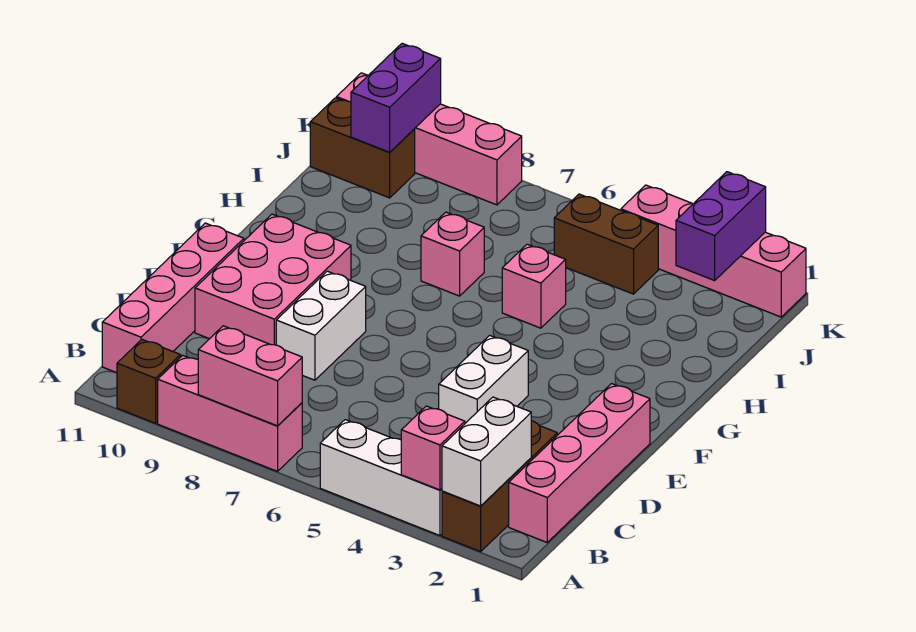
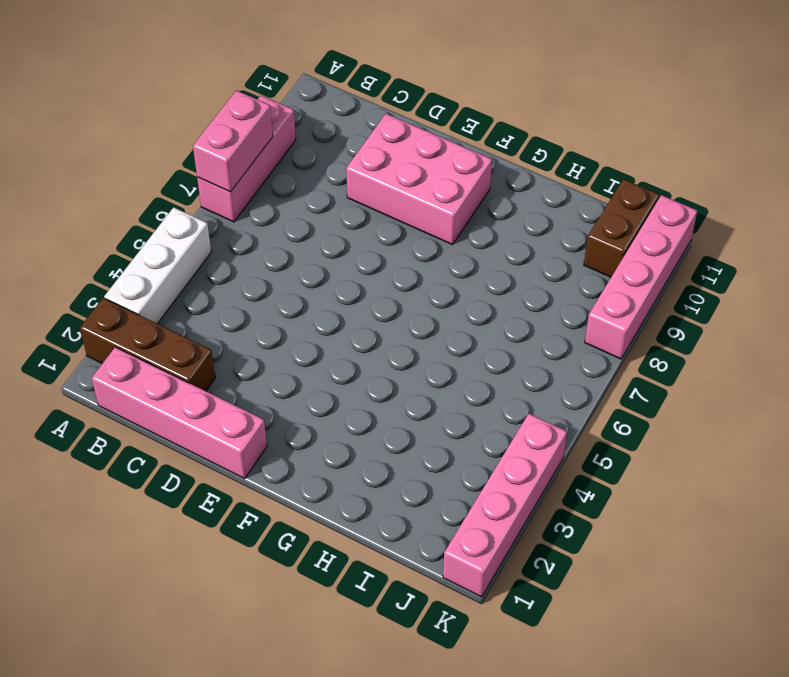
none -> brown brick A10 level 1
none -> pink brick B11:E11 level 1
none -> white brick D4:E4 level 1

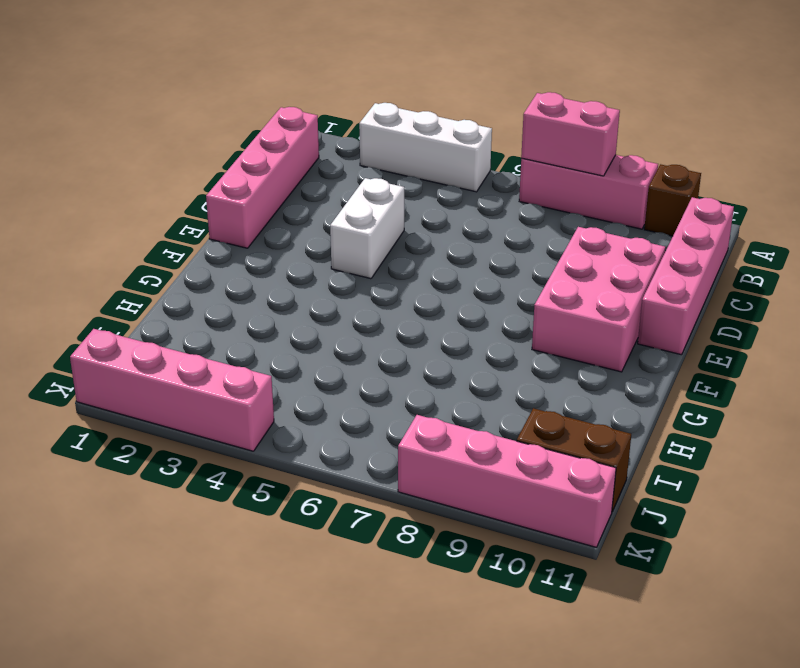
none -> brown brick A2:C2 level 1
none -> white brick D8:E8 level 1
none -> pink brick H5 level 1

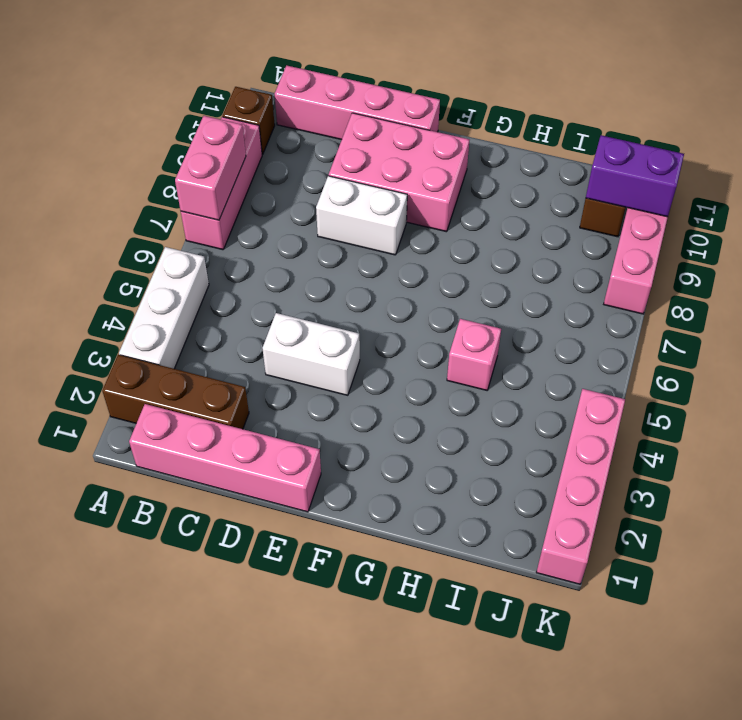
none -> pink brick H7 level 1
none -> brown brick J4:J5 level 1
none -> white brick A2:B2 level 2

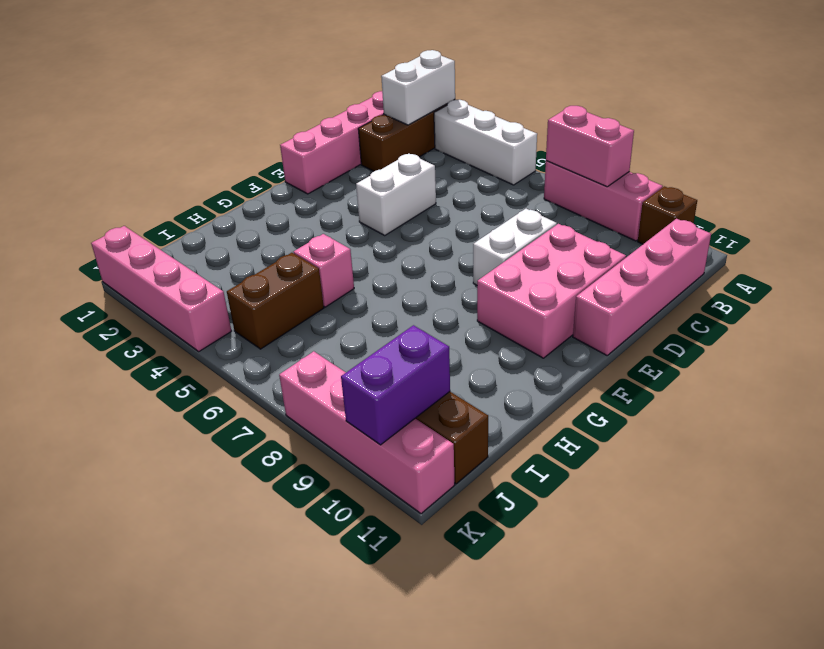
brown brick I5:J5 level 1 -> brown brick J4:J5 level 1
none -> pink brick H7 level 1
none -> pink brick A3 level 2
none -> purple brick J2:K2 level 2

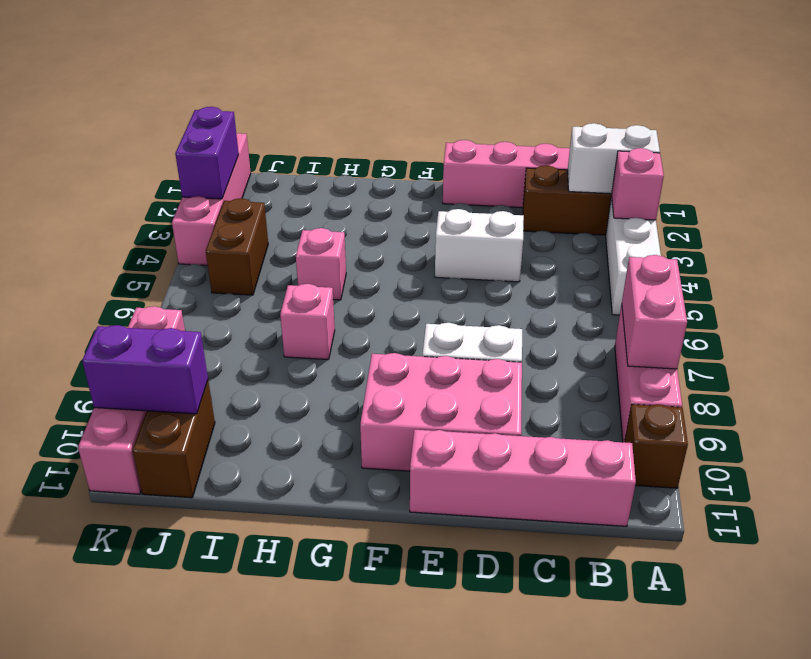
purple brick K2:K3 level 2 -> purple brick J2:K2 level 2

